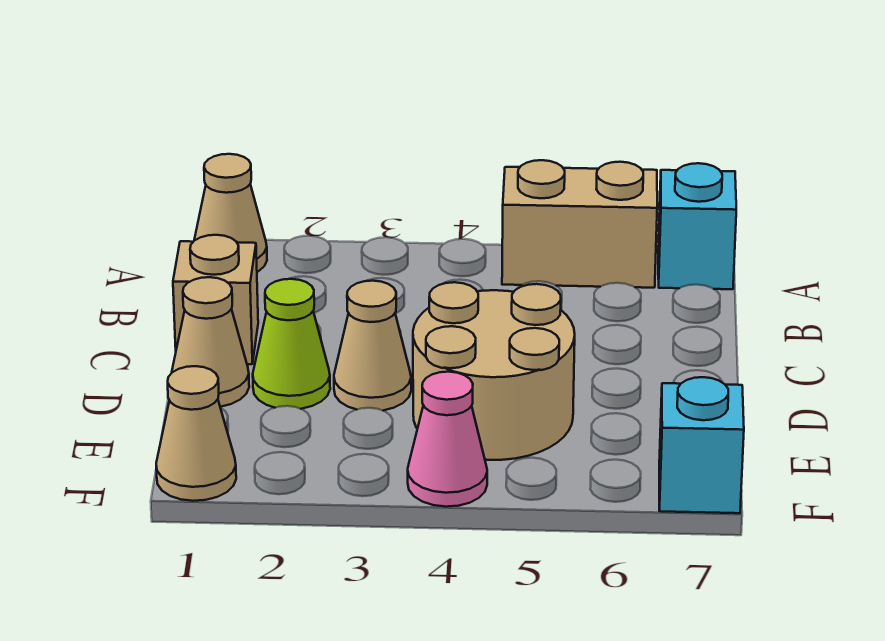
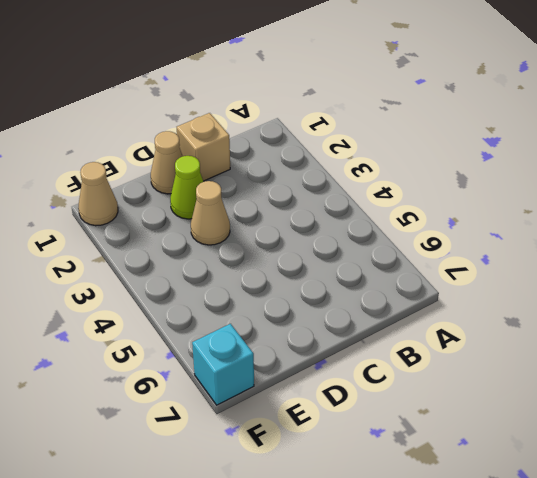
none -> tan cone A1 level 1
none -> tan brick A5:A6 level 1

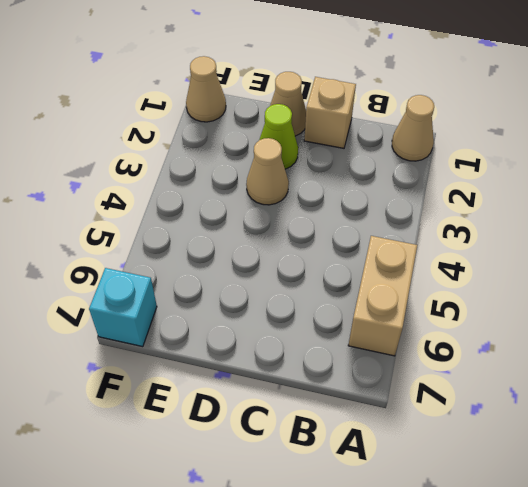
none -> cyan brick A7 level 1
none -> tan round brick D4:E5 level 1

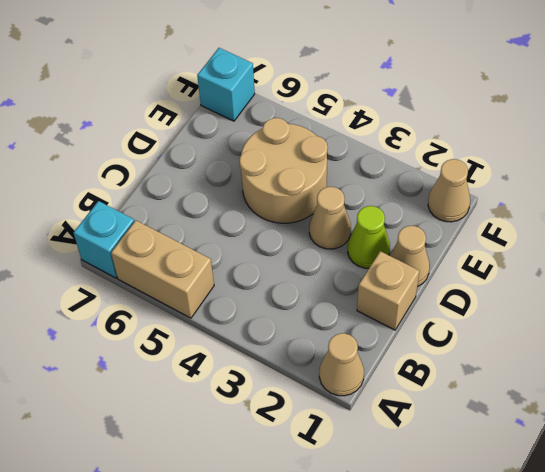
none -> pink cone F4 level 1

